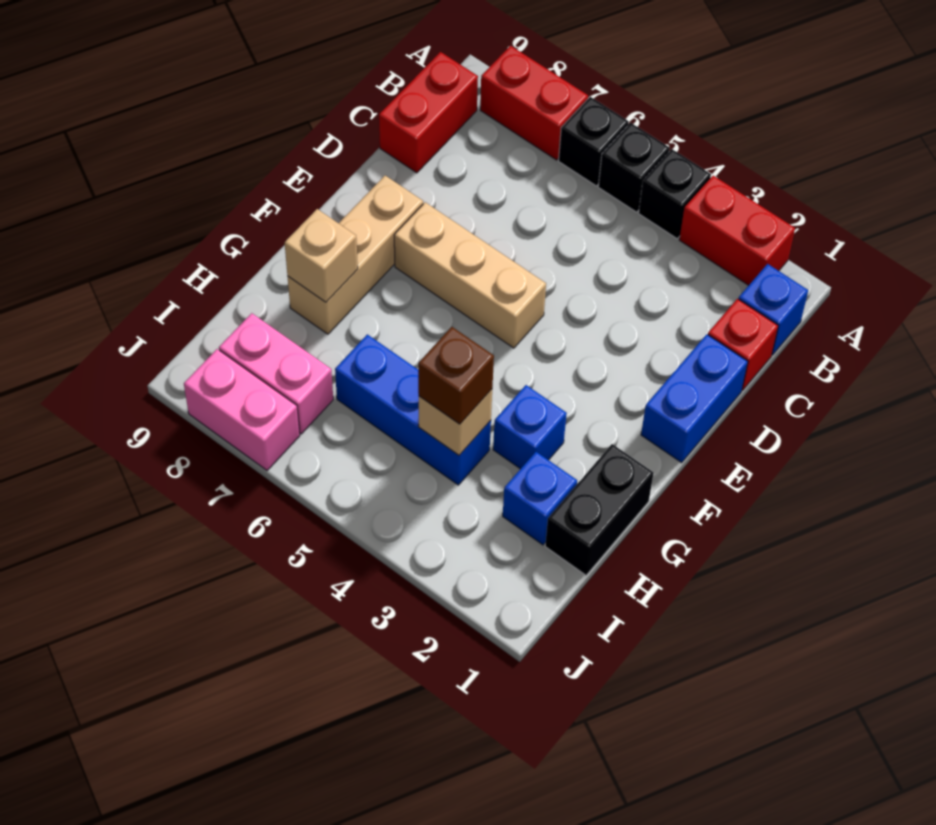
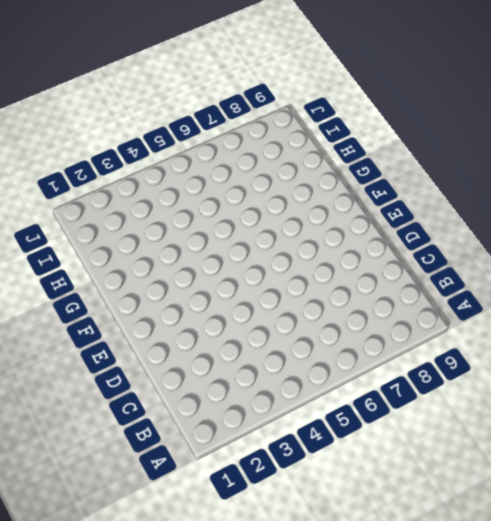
none -> red brick A2:A3 level 1
none -> black brick A4 level 1
none -> black brick A5 level 1

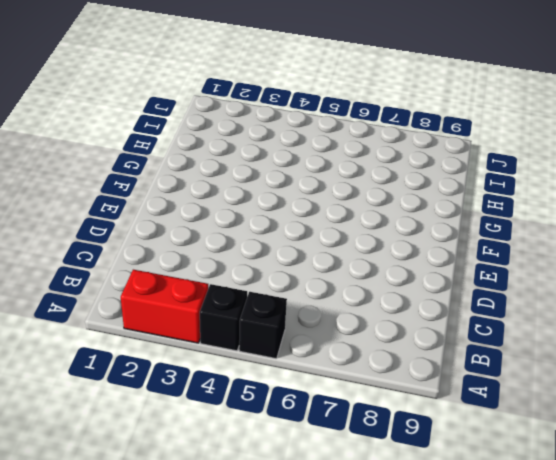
none -> black brick A6 level 1
none -> red brick A7:A8 level 1
none -> blue brick B1 level 1

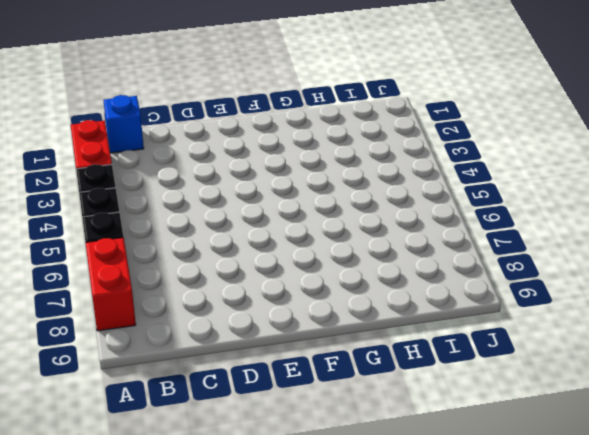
none -> red brick B9:C9 level 1
none -> red brick C1 level 1
none -> blue brick D1:E1 level 1

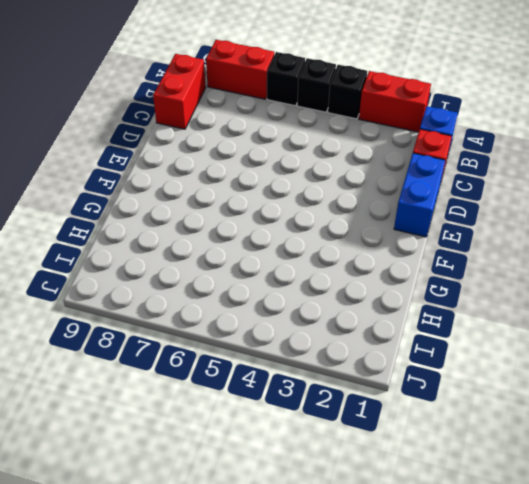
none -> tan brick E5:E7 level 1
none -> tan brick E8:G8 level 1
none -> black brick G1:H1 level 1

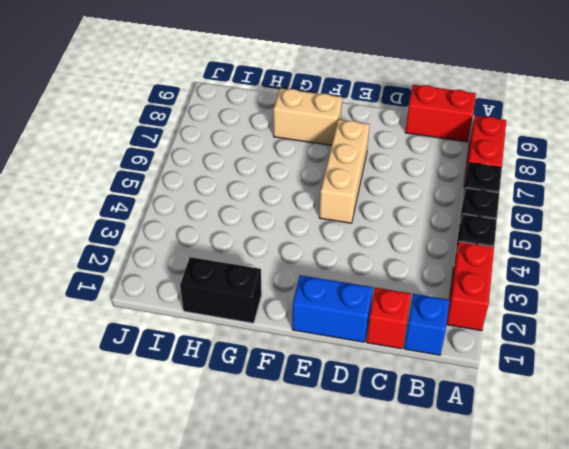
tan brick F8:G8 level 1 -> tan brick E8:G8 level 1
none -> blue brick G3 level 1
none -> blue brick H2 level 1
none -> blue brick H4:H6 level 1

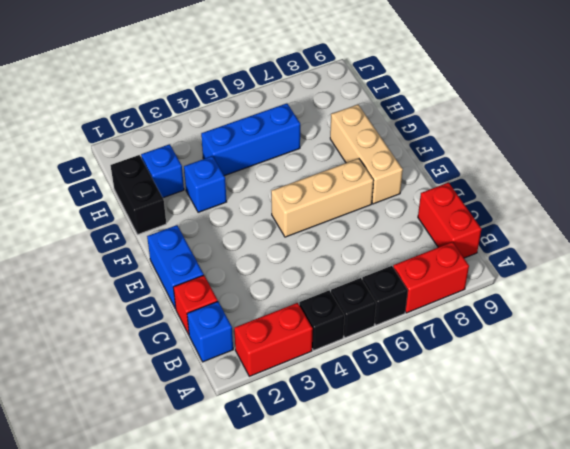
none -> pink brick I7:I8 level 1
none -> pink brick J7:J8 level 1
none -> tan brick G8 level 2

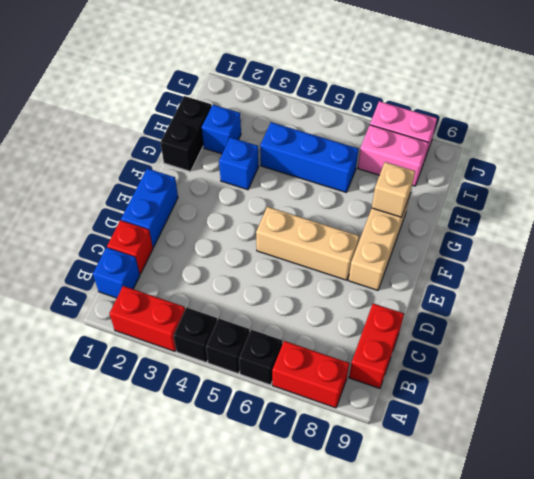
none -> tan brick H4 level 2
none -> brown brick H4 level 3

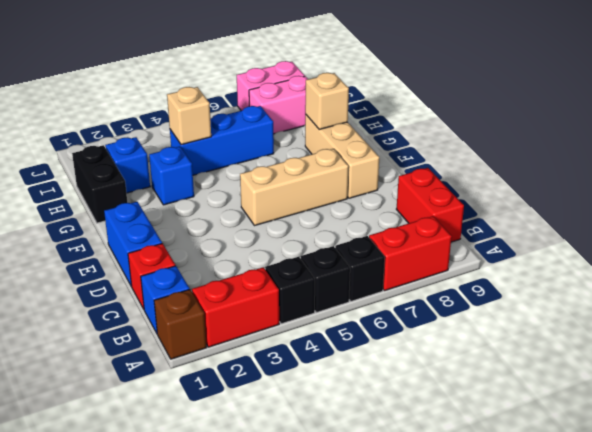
brown brick A1 level 1 -> brown brick H4 level 3

